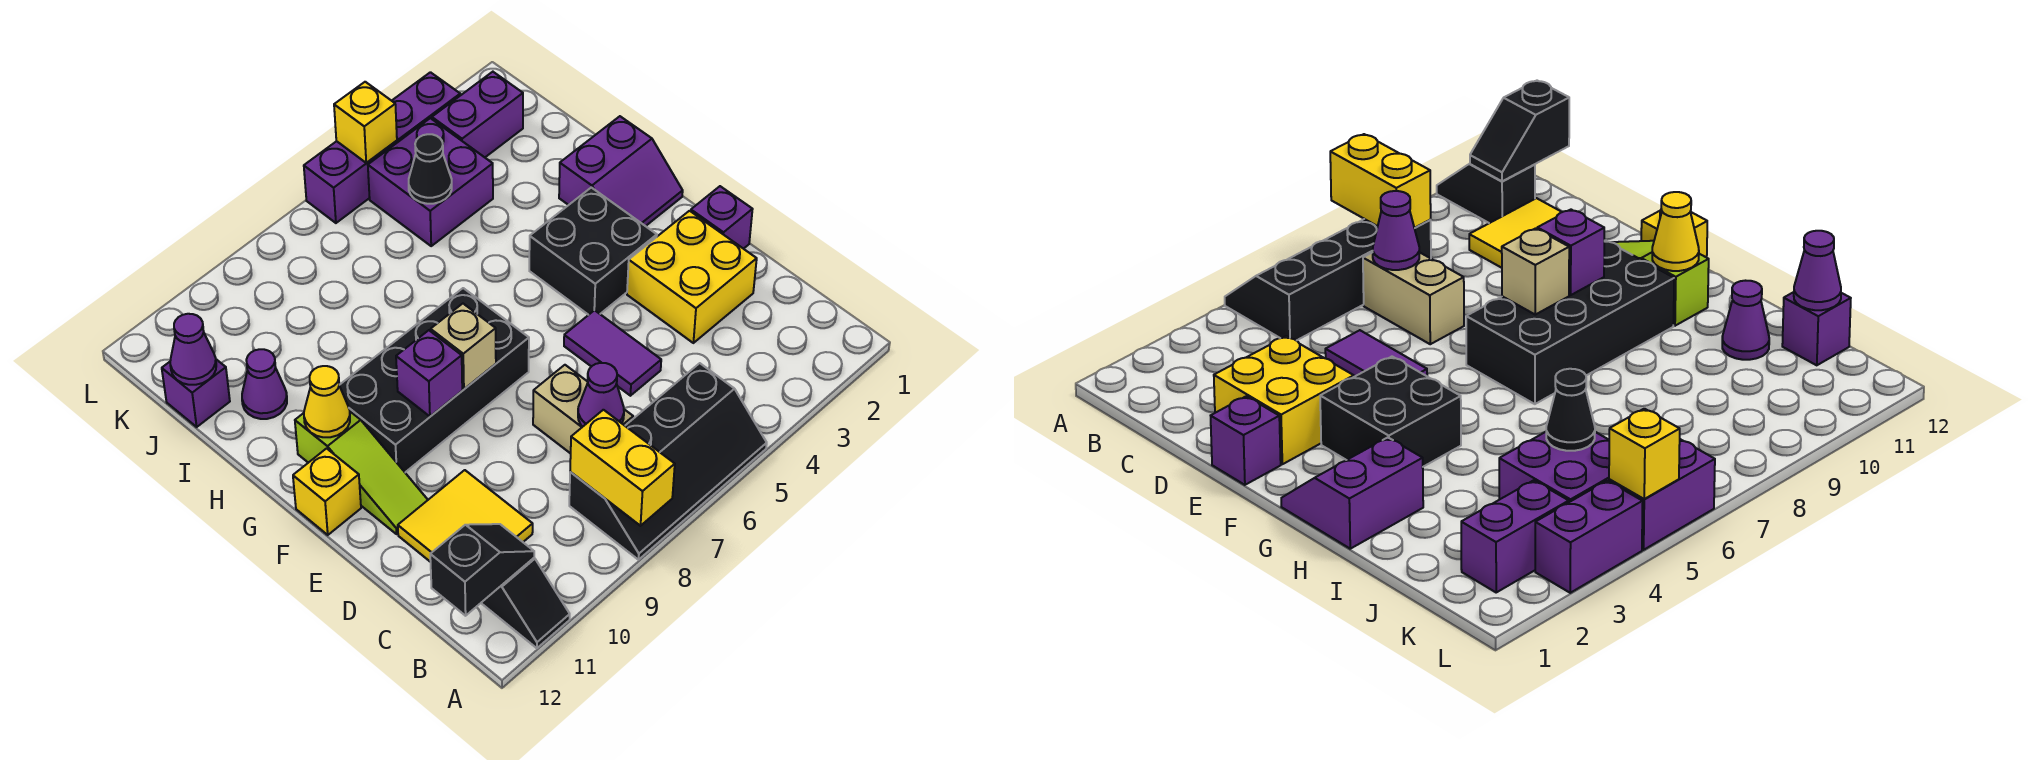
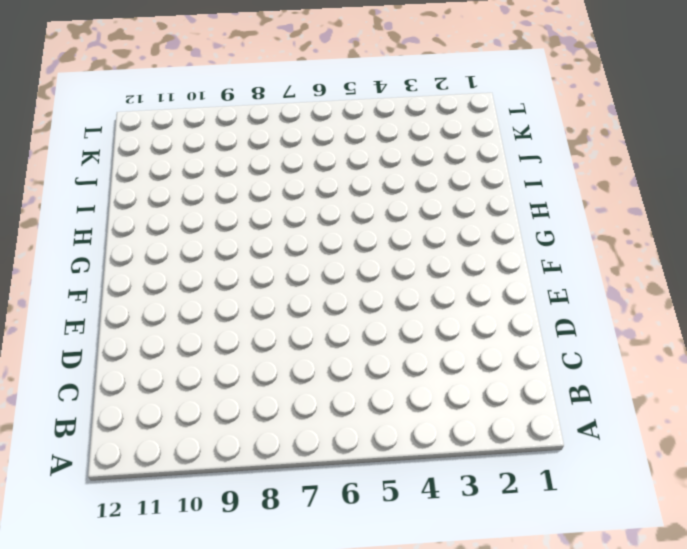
none -> black slope A5:B8 level 1 top B
none -> black slope A11:B11 level 1 top B
none -> tan brick C7:D7 level 1

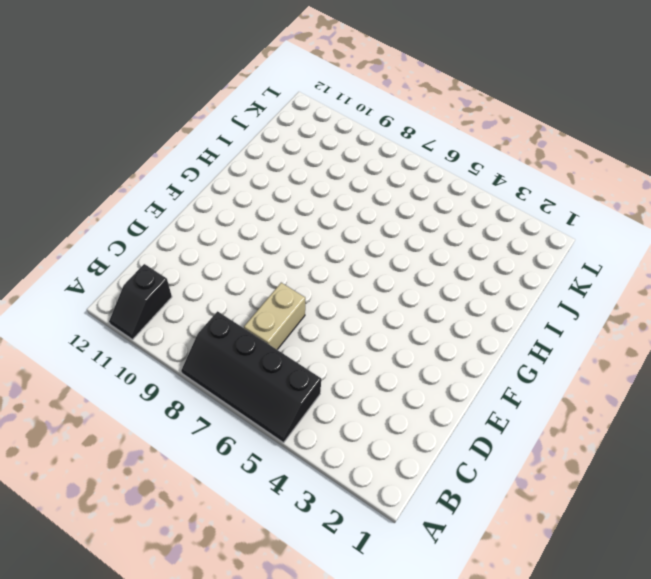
none -> yellow tile C10:D11 level 1
none -> yellow brick D2:E3 level 1
none -> purple tile D5:E5 level 1

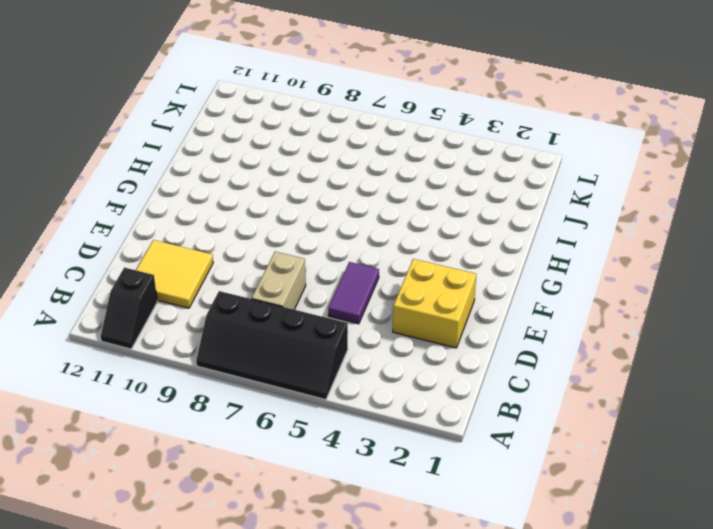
none -> purple brick E1 level 1
none -> lime slope E11:G11 level 1 top G
none -> black brick F3:G4 level 1

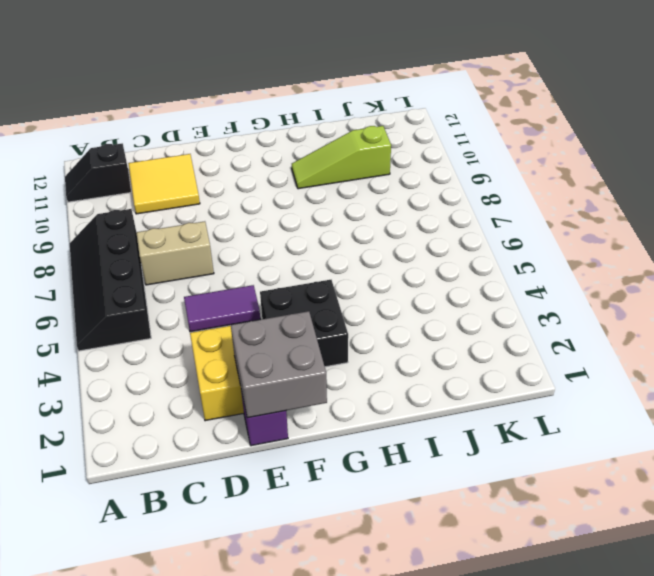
grey brick E1:F2 level 2 -> none
lime slope H10:J10 level 1 top J -> lime slope E11:G11 level 1 top G
none -> black brick F7:G10 level 1
none -> yellow brick F12 level 1
none -> purple slope G1:H2 level 1 top H

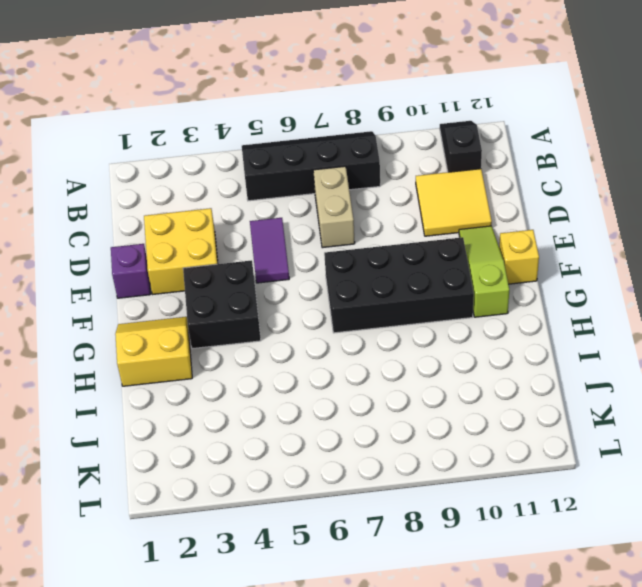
yellow slope G1:H2 level 1 top H -> purple slope G1:H2 level 1 top H
none -> purple cone I11 level 1
none -> purple brick J4:K5 level 1
none -> purple brick J12 level 1

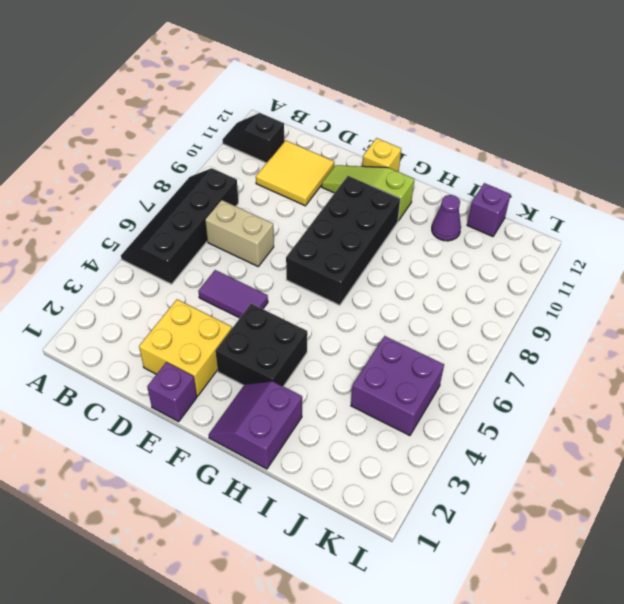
none -> purple brick K2:K3 level 1
none -> purple brick L3:L4 level 1
none -> purple brick L5:L6 level 1

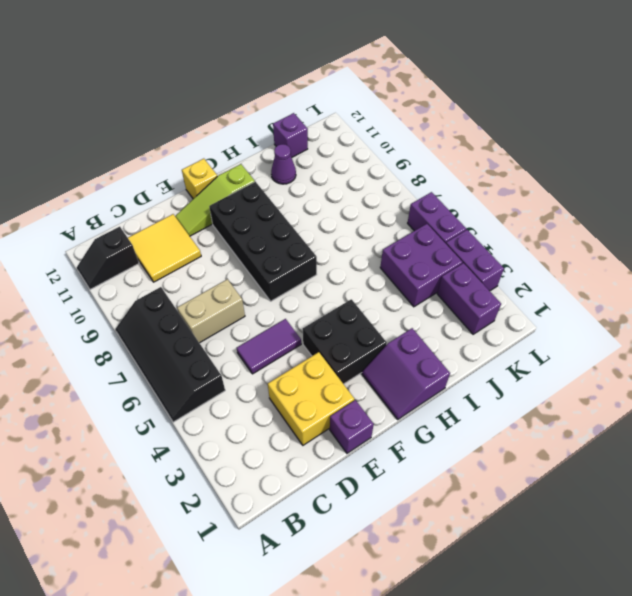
none -> yellow brick A8:B8 level 2
none -> black slope B11:B12 level 2 top 12
none -> purple cone C7 level 2

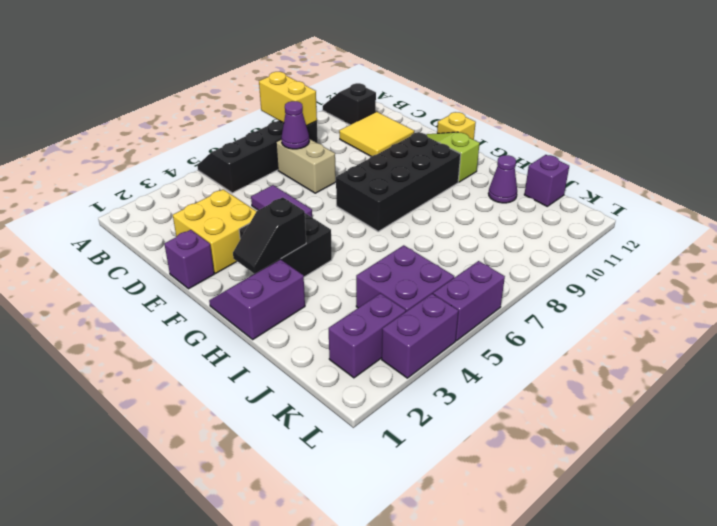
black slope G2:G3 level 2 top 3 -> black slope B11:B12 level 2 top 12
none -> tan brick F8 level 2
none -> purple brick F9 level 2
none -> yellow cone G11 level 2

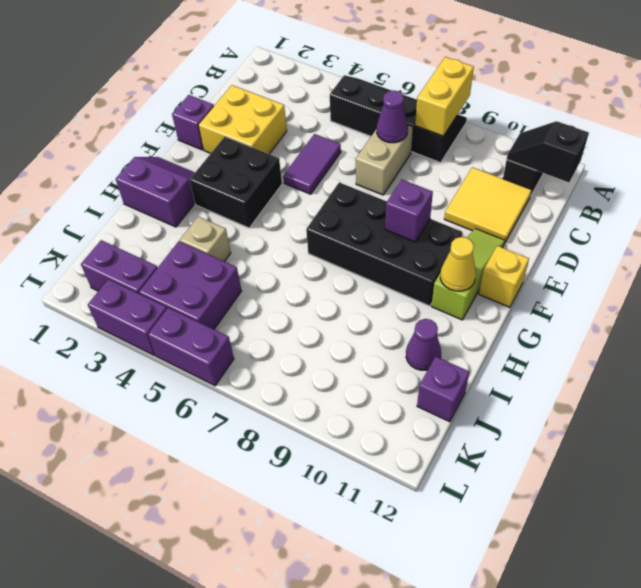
tan brick I4 level 1 -> tan brick F8 level 2
none -> black cone J5 level 2
none -> purple cone J12 level 2
none -> yellow brick L5 level 2

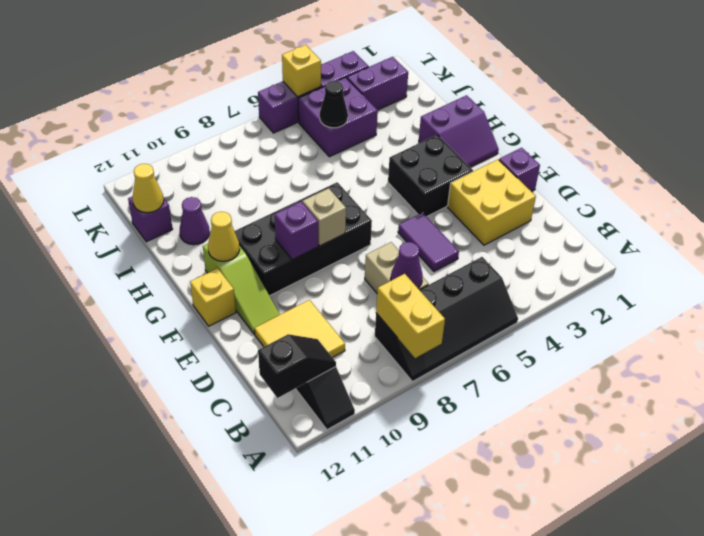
yellow cone J12 level 2 -> purple cone J12 level 2

